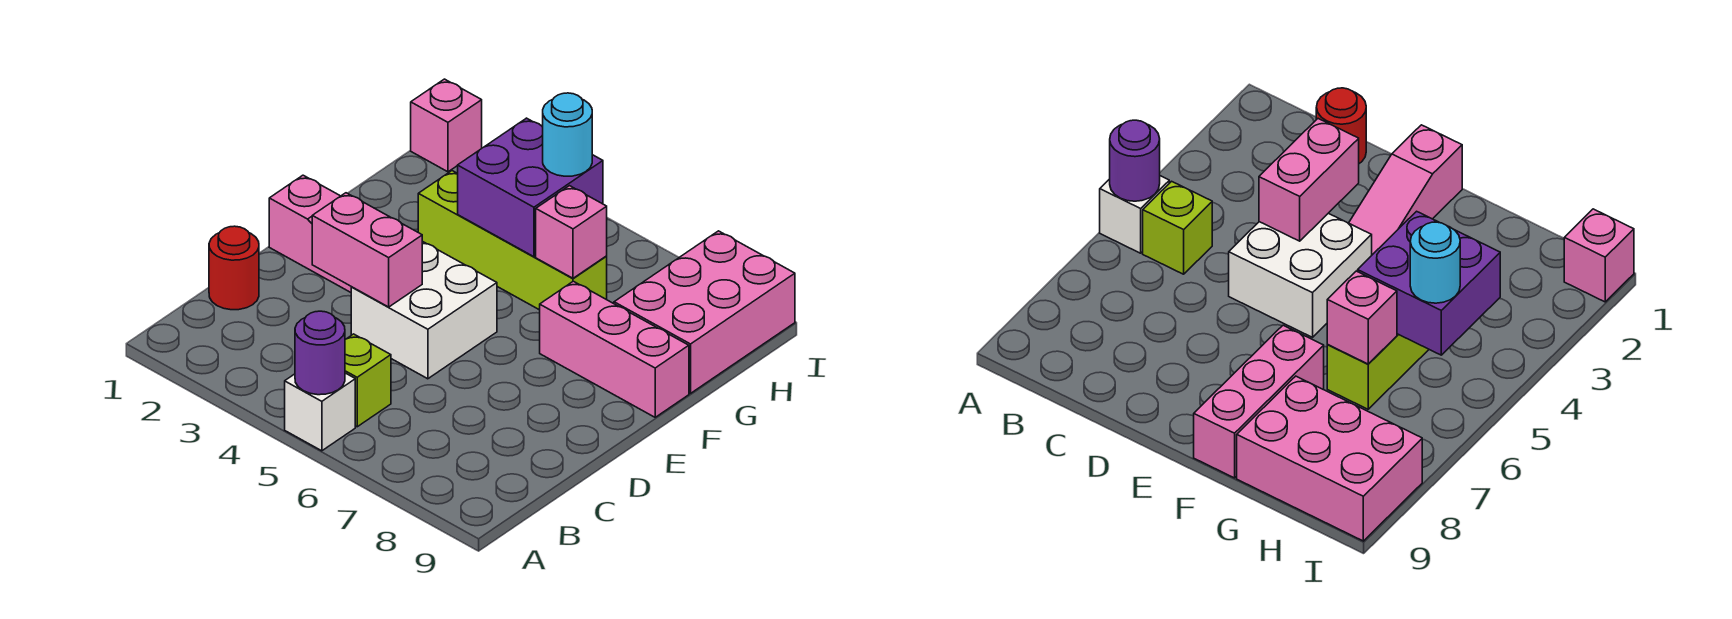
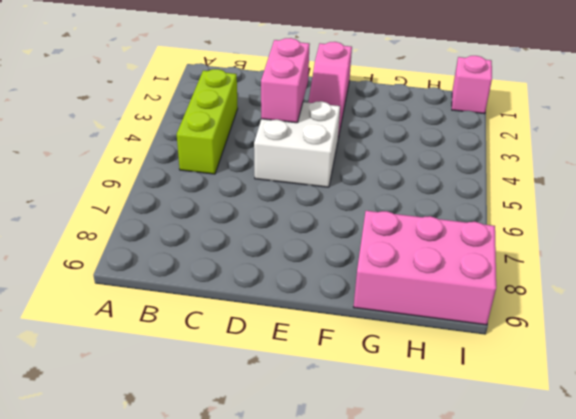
lime brick B3:B5 level 1 -> lime brick B5 level 1
none -> white brick A5 level 1
none -> red round brick C1 level 1
none -> pink brick F7:F9 level 1

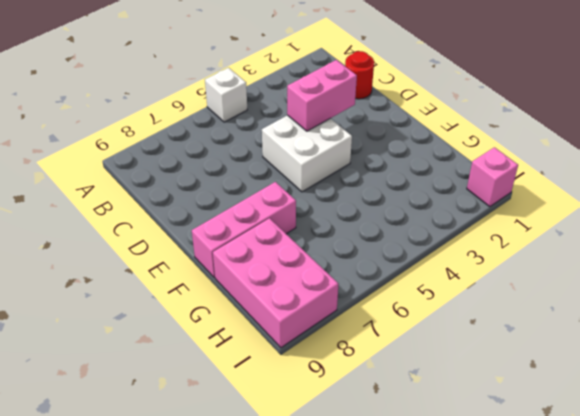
none -> lime brick B5 level 1
none -> pink slope E1:E3 level 1 top 1
none -> lime brick G3:G6 level 1

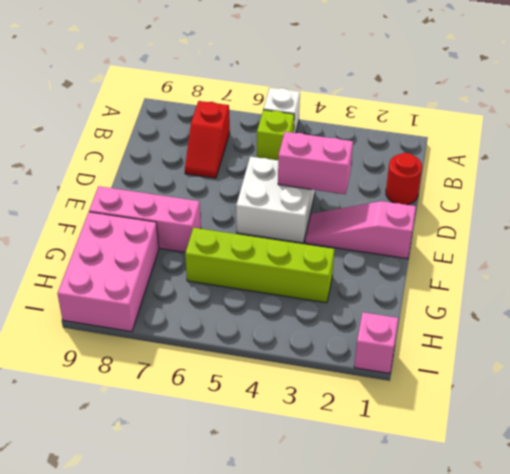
red slope B7:C7 level 1 top B -> none
none -> purple round brick A5 level 2
none -> purple brick G4:H5 level 2
none -> pink brick G6 level 2

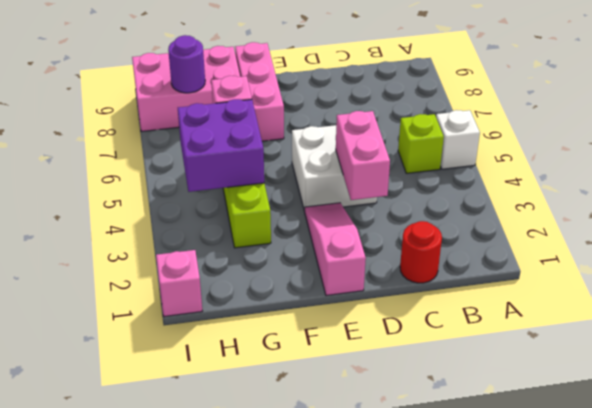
purple round brick H8 level 2 -> purple round brick A5 level 2
none -> cyan round brick H5 level 3

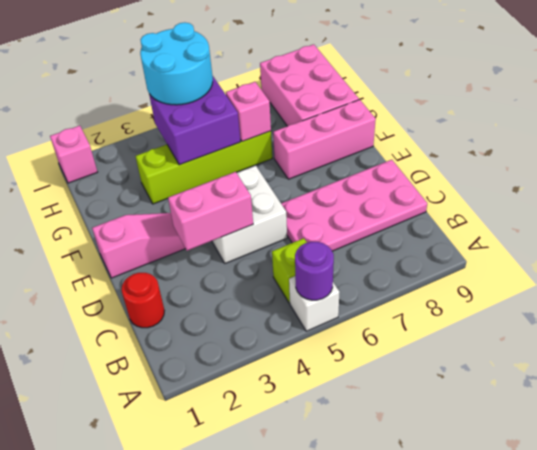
pink plate C6:D9 level 1 -> none
cyan round brick H4:I5 level 3 -> cyan round brick H5 level 3

